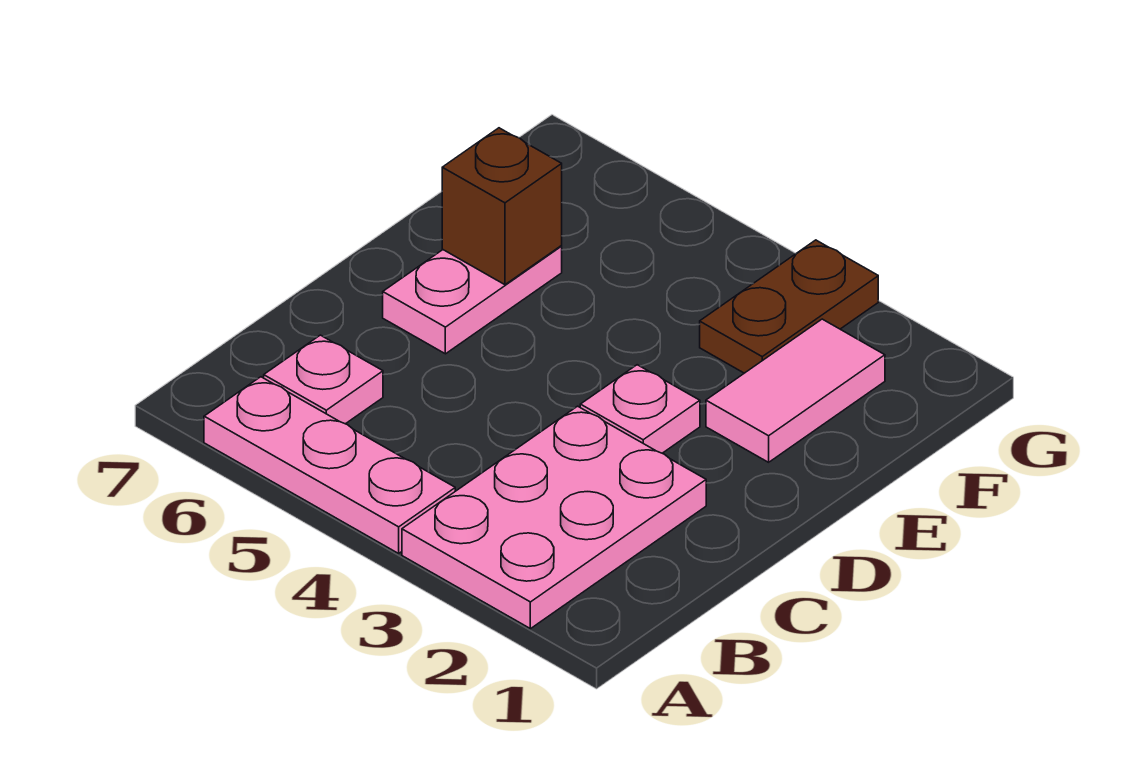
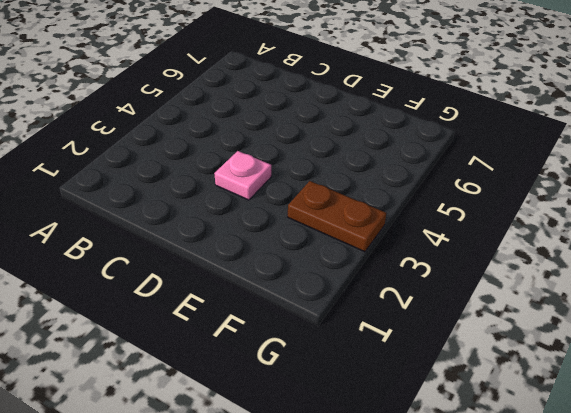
none -> pink plate A2:C3 level 1
none -> pink plate A4:A6 level 1

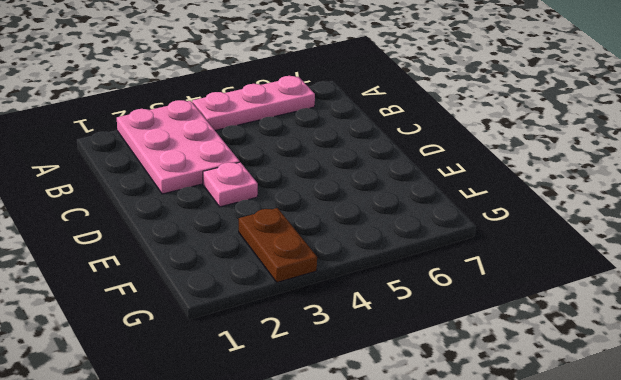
none -> pink plate B6 level 1
none -> pink plate D6:E6 level 1

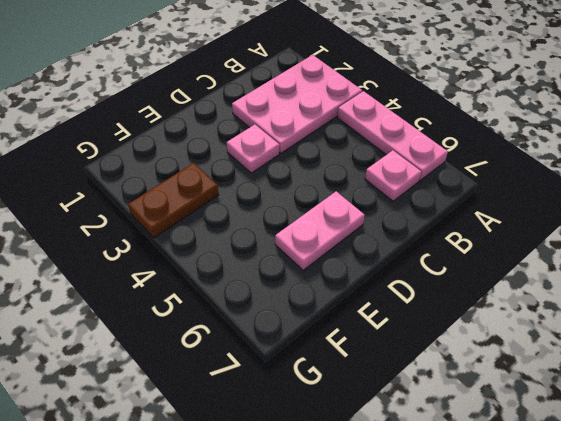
none -> pink tile E2:F2 level 1
none -> brown brick E6 level 2

